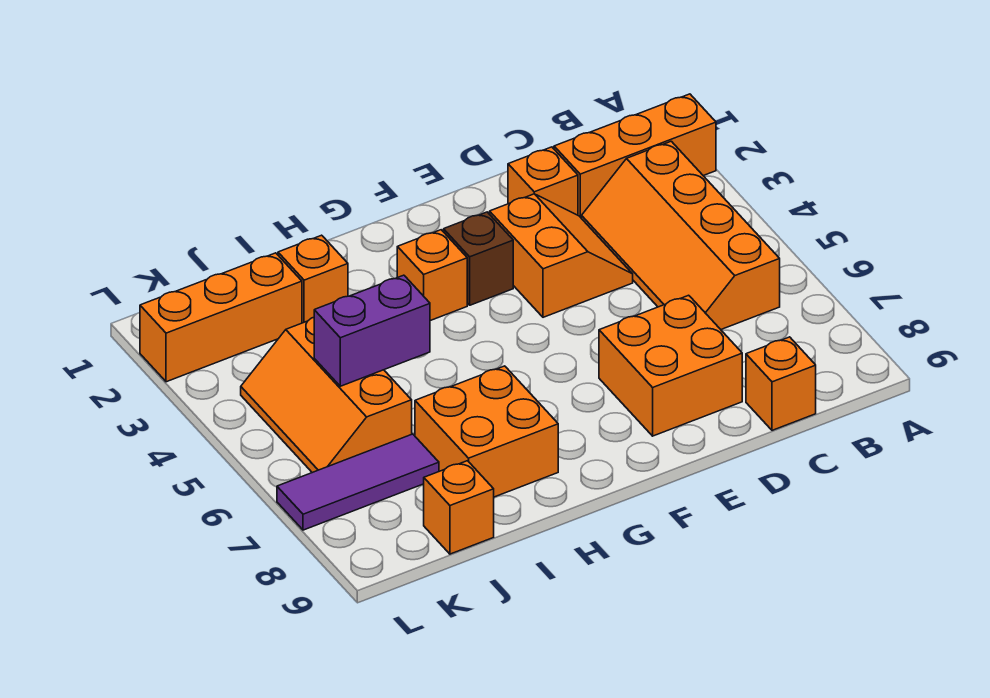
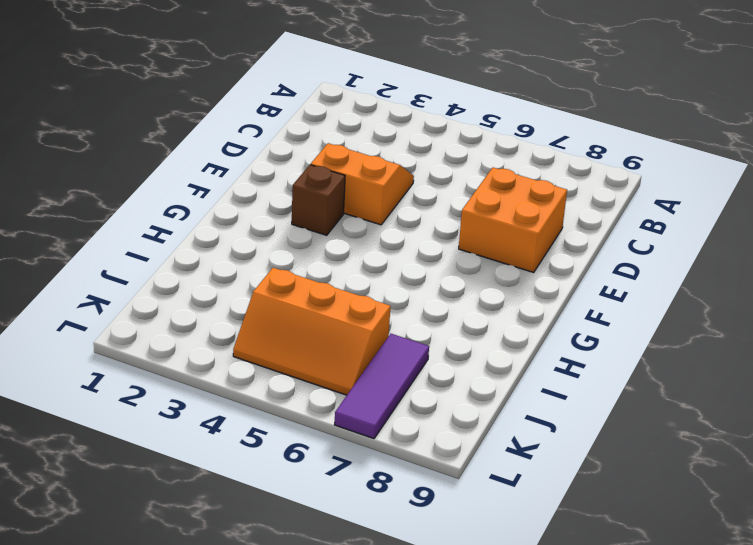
none -> orange brick A2:C2 level 1
none -> orange slope B3:C6 level 1 top B
none -> orange brick C9 level 1

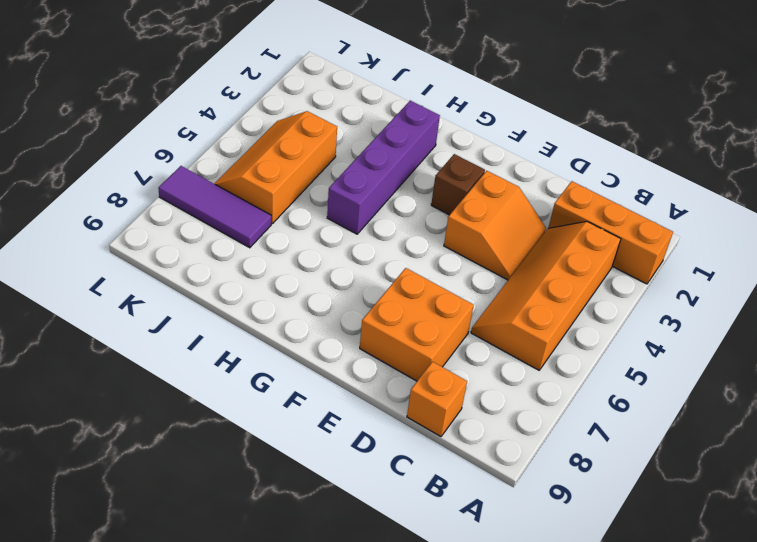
purple brick H2:H5 level 1 -> none
none -> orange brick D2 level 1
none -> orange brick G3 level 1
none -> orange brick H7:I8 level 1

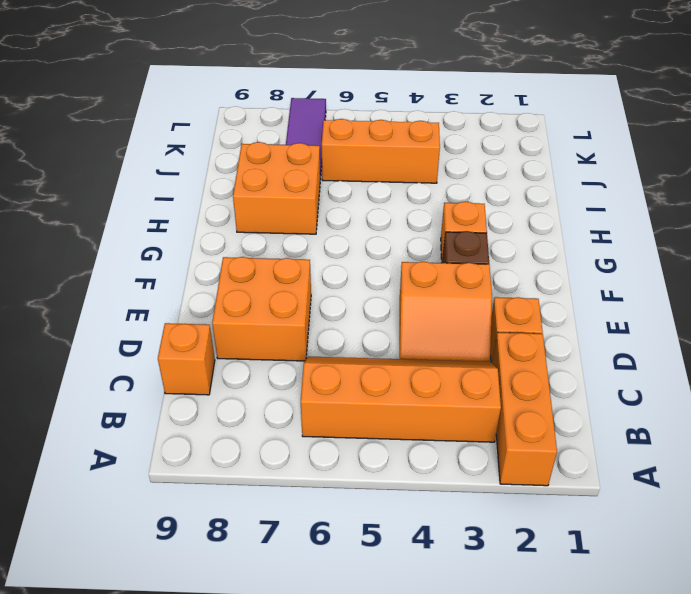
none -> orange brick I2 level 1
none -> orange brick J2:L2 level 1
none -> orange brick J9 level 1

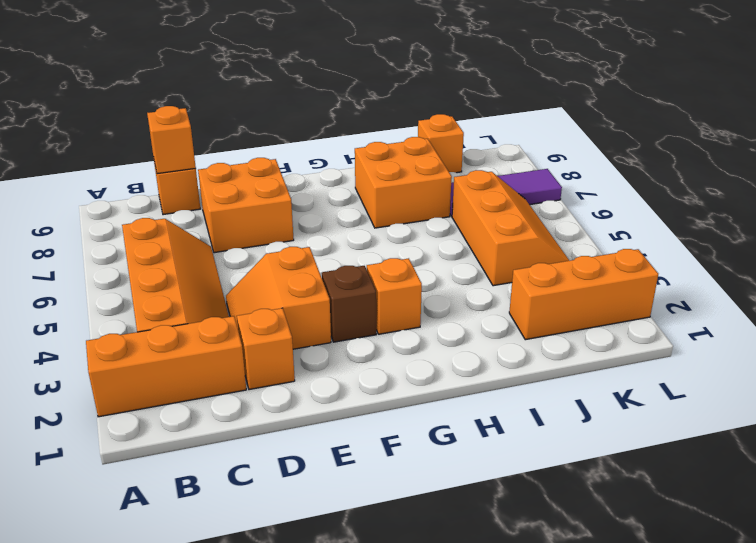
orange brick C9 level 2 -> orange brick I2 level 1
none -> purple brick I5:J5 level 2

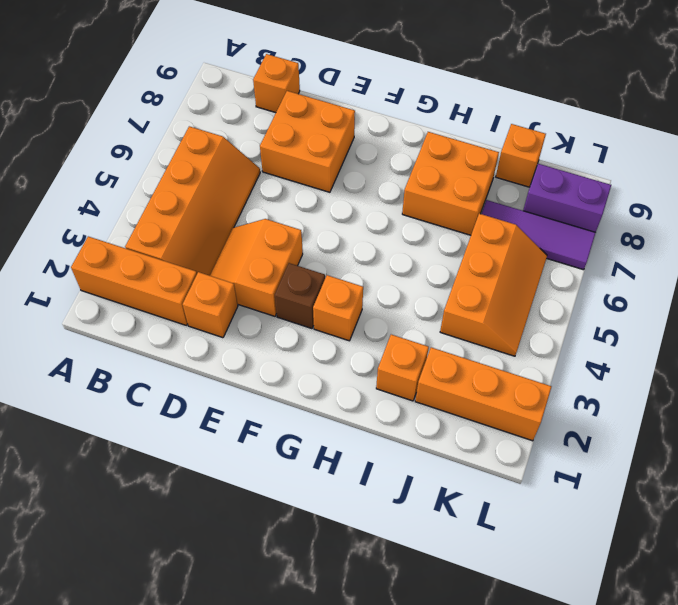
purple brick K8:L8 level 1 -> purple brick I5:J5 level 2

